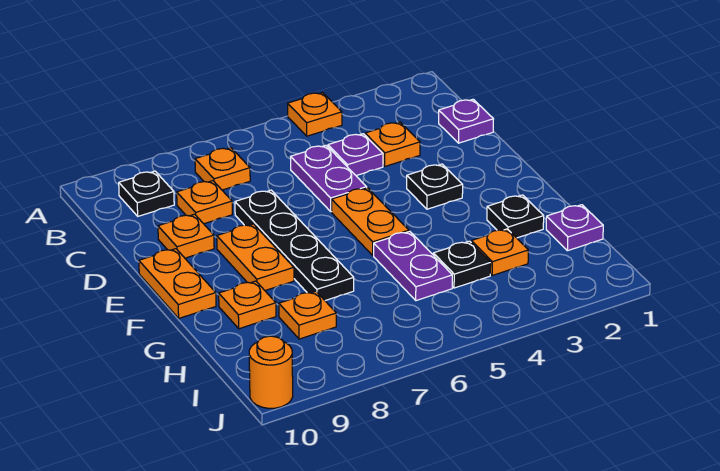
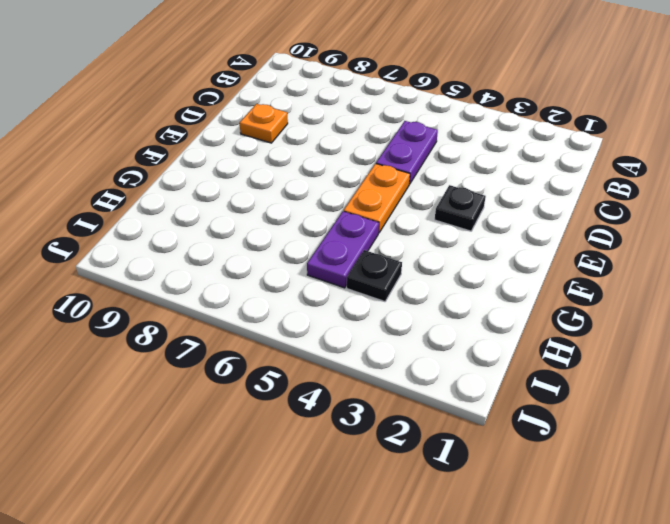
none -> orange plate A4 level 1
none -> orange plate B7 level 1
none -> black plate B9 level 1

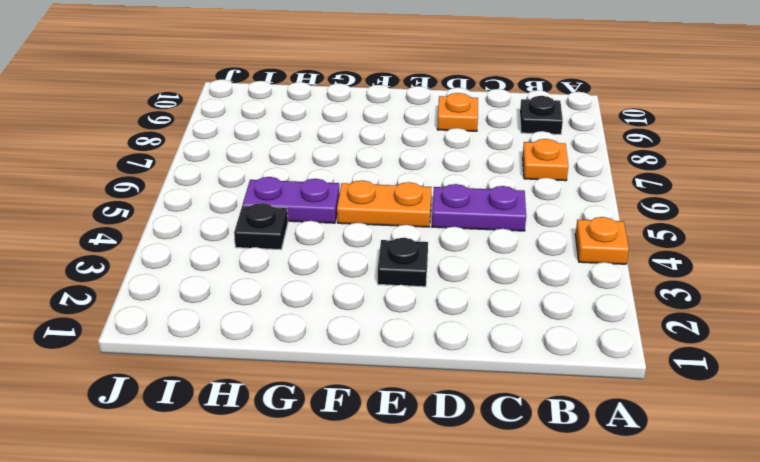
none -> purple plate C1 level 1
none -> orange plate C3 level 1
none -> purple plate C4 level 1

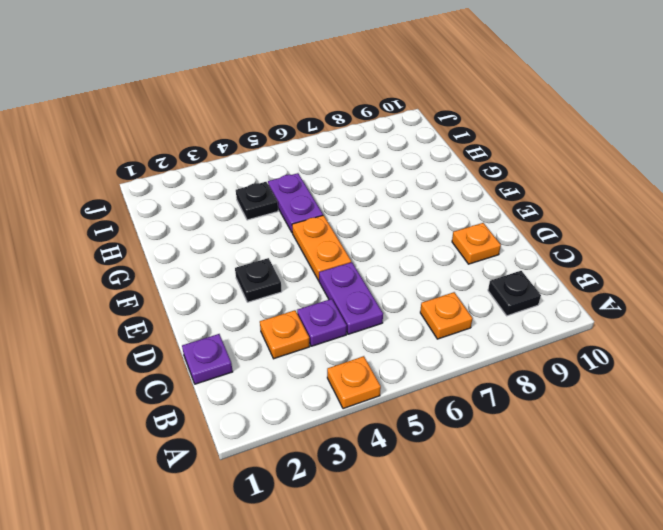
none -> orange plate C8 level 1
none -> black plate D7:G7 level 1
none -> orange plate E8:F8 level 1

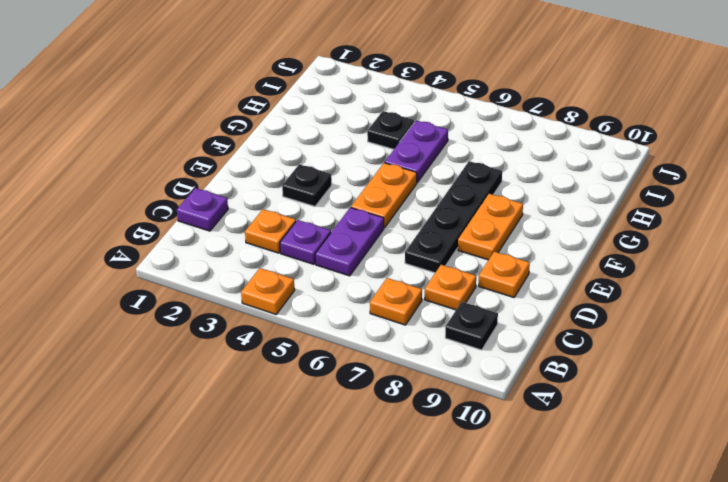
none -> orange plate E10:F10 level 1
none -> black plate G2 level 1
none -> orange plate G9 level 1

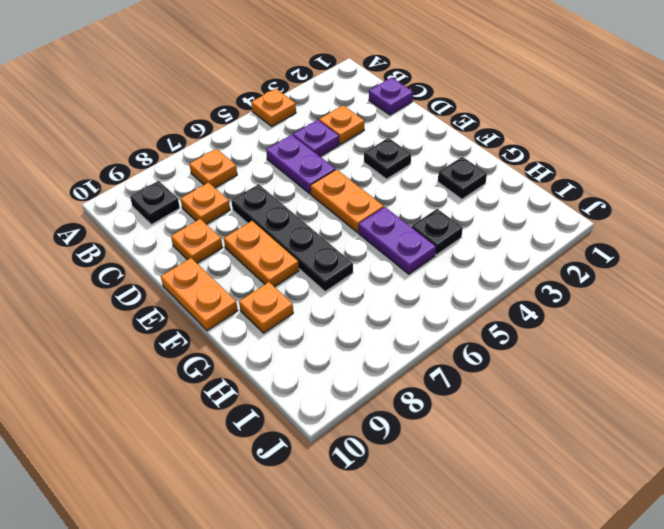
none -> purple plate H1 level 1
none -> orange plate H3 level 1
none -> orange plate H8 level 1

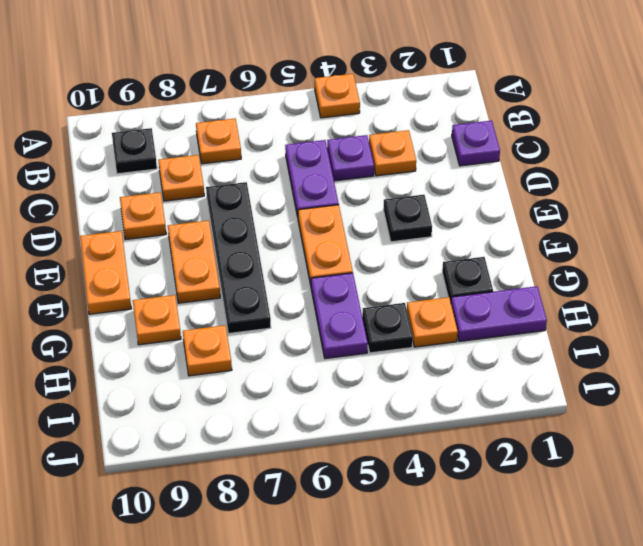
purple plate H1:H2 level 1 -> purple plate H1 level 1
none -> orange round brick J10 level 1

